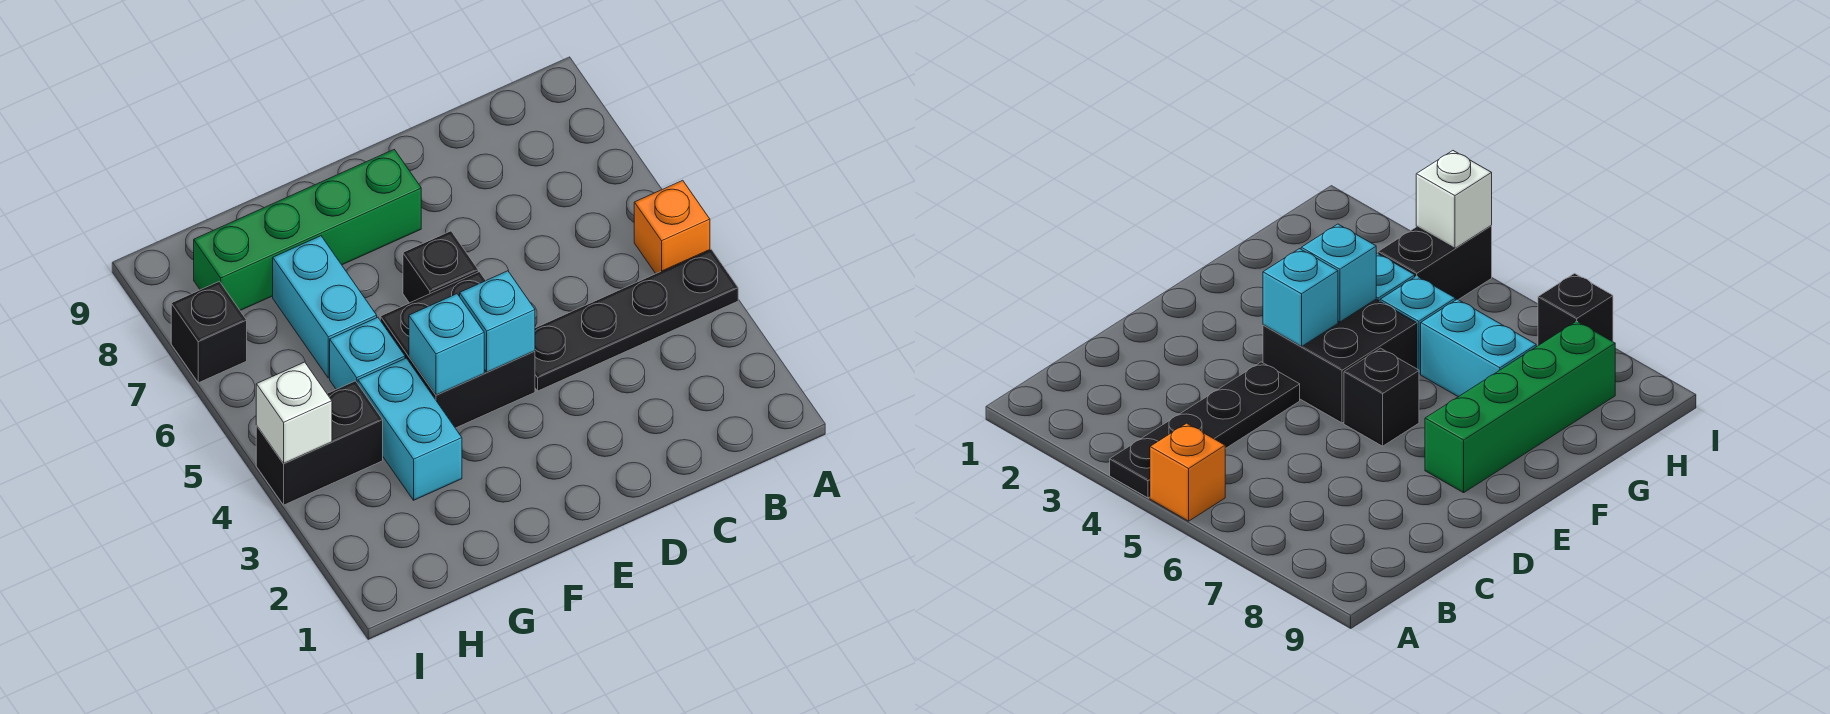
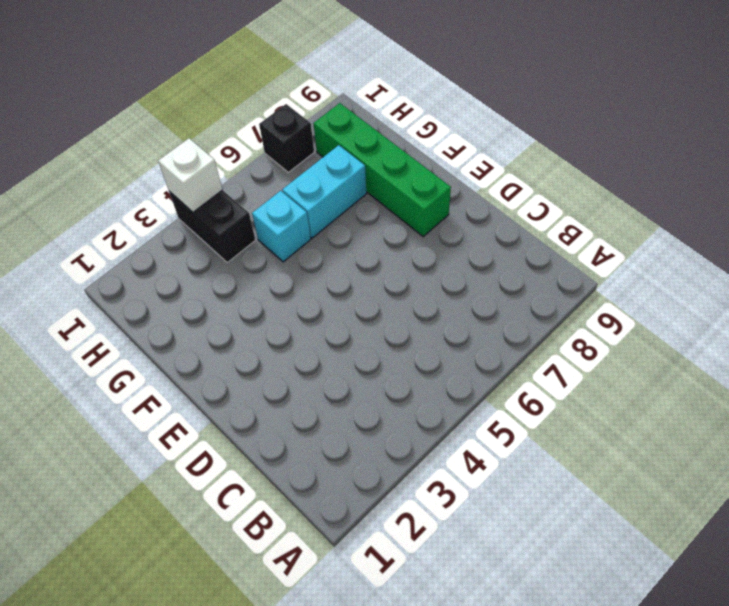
none -> black plate A4:D4 level 1
none -> orange brick A5 level 1
none -> black brick E4:F5 level 1

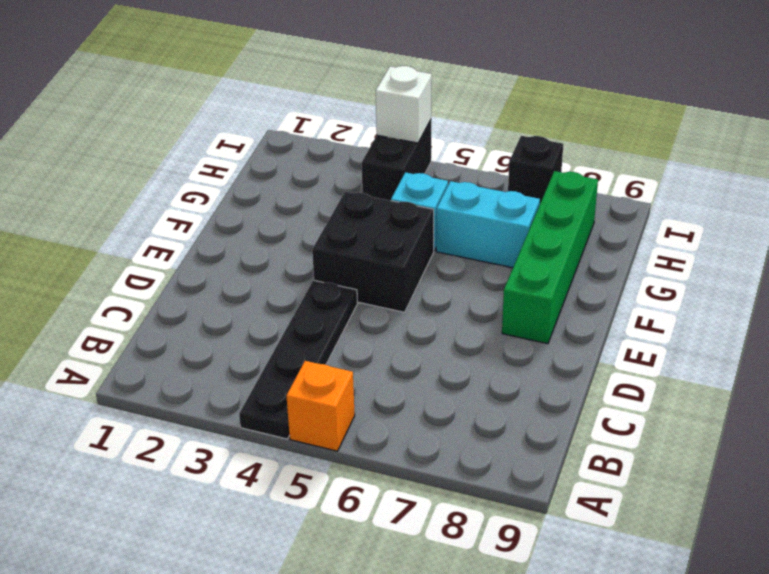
none -> black brick E6 level 1
none -> cyan brick G3:G4 level 1
none -> cyan brick E4 level 2

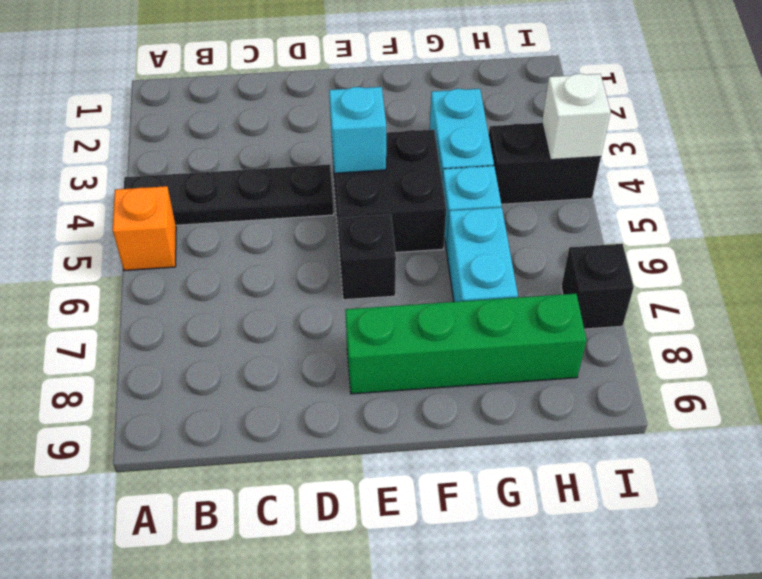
none -> cyan brick F4 level 2

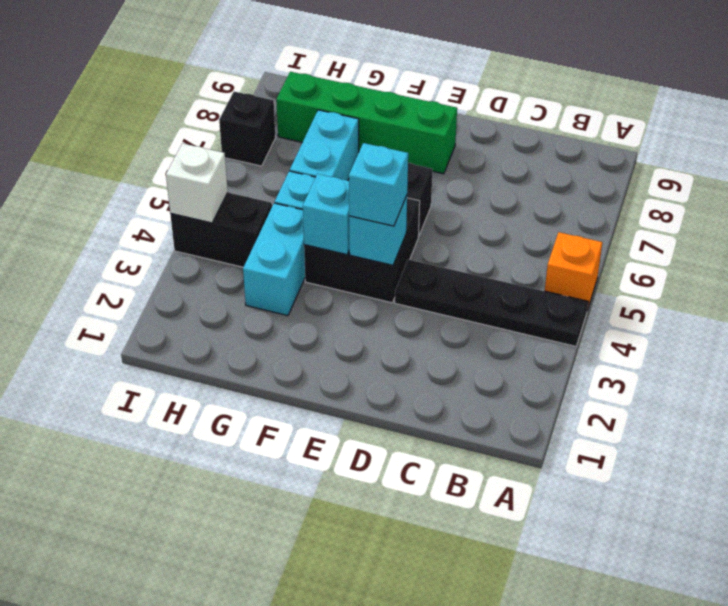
cyan brick E4 level 3 -> none

